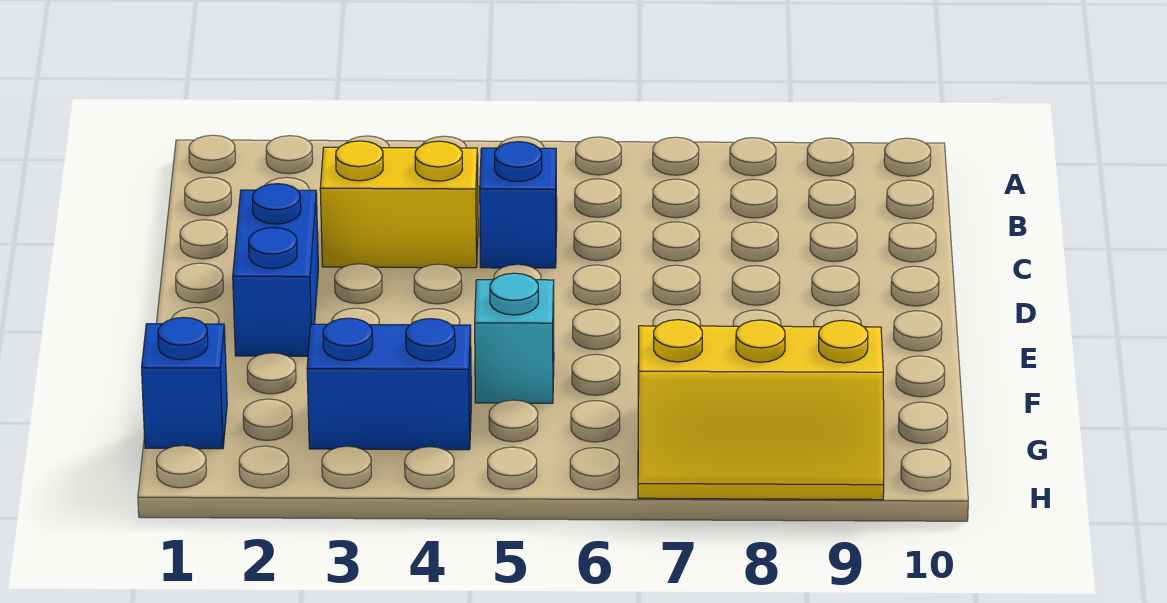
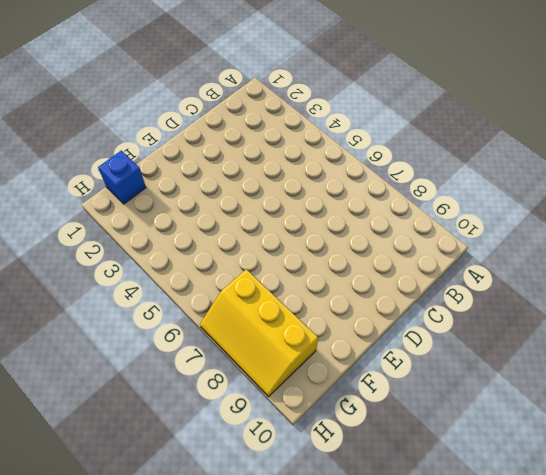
none -> yellow brick C3:C4 level 1
none -> blue brick C5 level 1

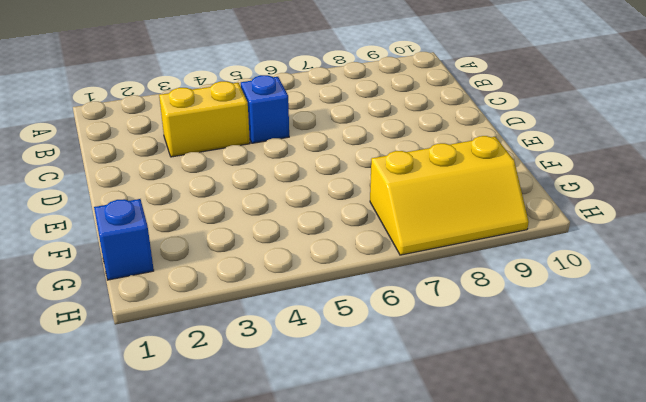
none -> blue brick D2:E2 level 1
none -> cyan brick F5 level 1

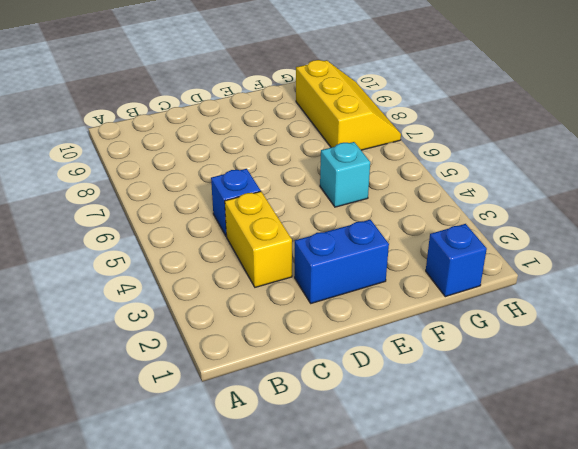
none -> blue brick G3:G4 level 1

